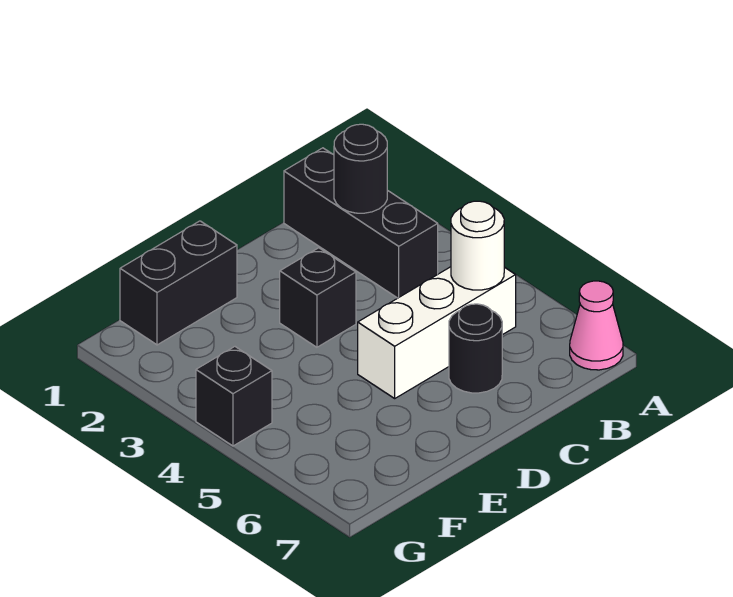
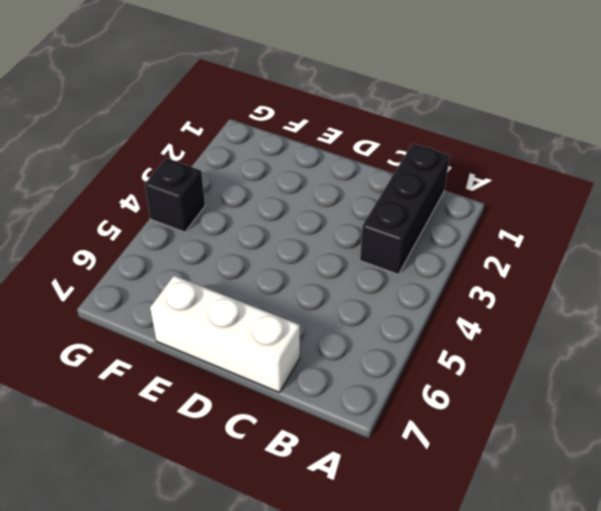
white brick C7:E7 level 1 -> white brick B5:D5 level 1
none -> pink cone A7 level 1
none -> black round brick C6 level 1

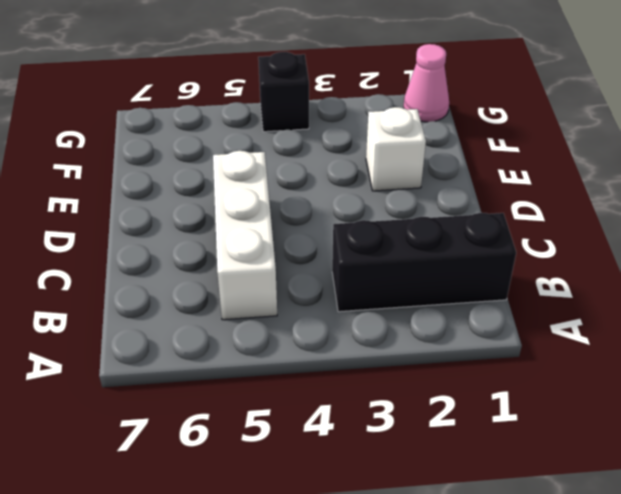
white brick E2 level 1 -> none
pink cone G1 level 1 -> pink cone A7 level 1
none -> black round brick C6 level 1
none -> black brick D3 level 1

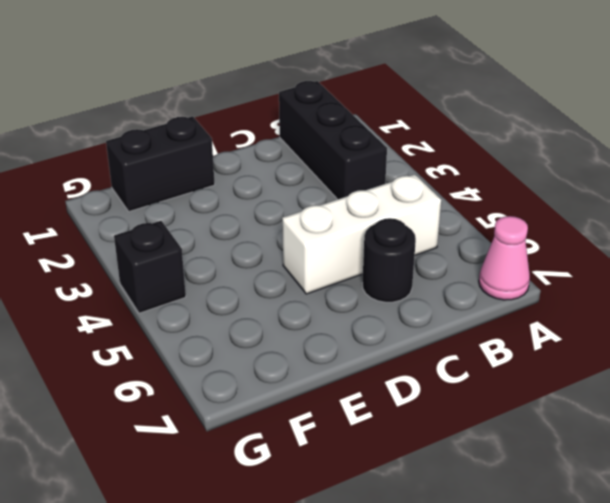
none -> black brick D3 level 1
none -> black round brick B2 level 2

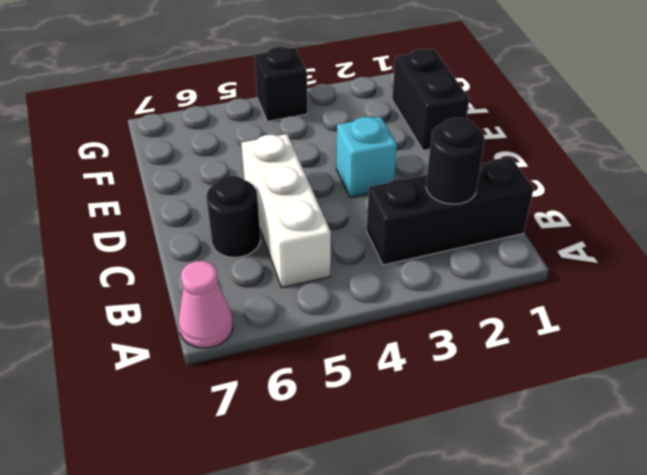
cyan brick D3 level 1 -> black brick D3 level 1
none -> white round brick B5 level 2

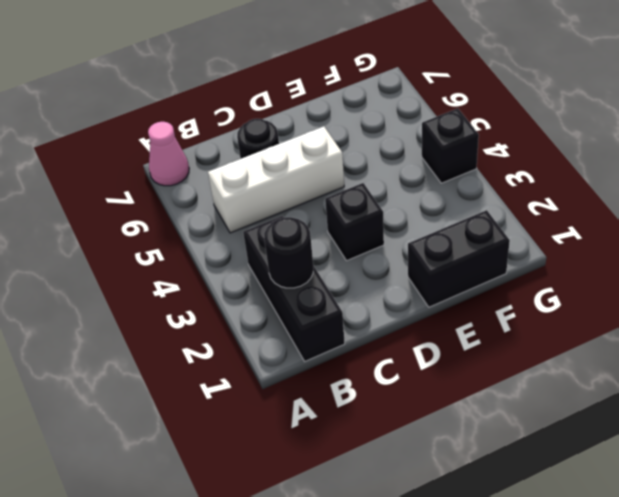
none -> white round brick B5 level 2

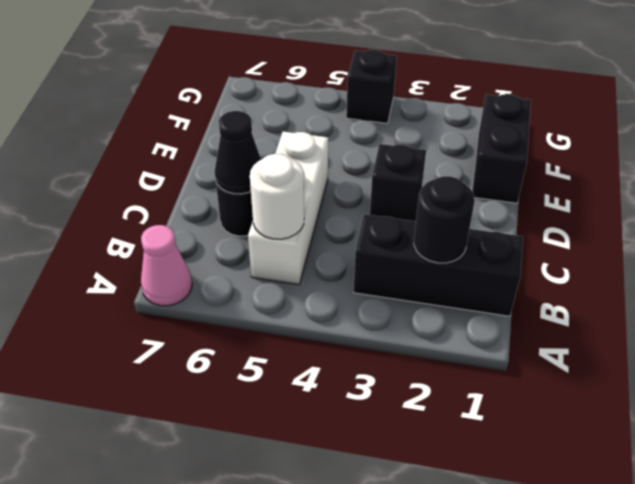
black cone C6 level 2 -> none

